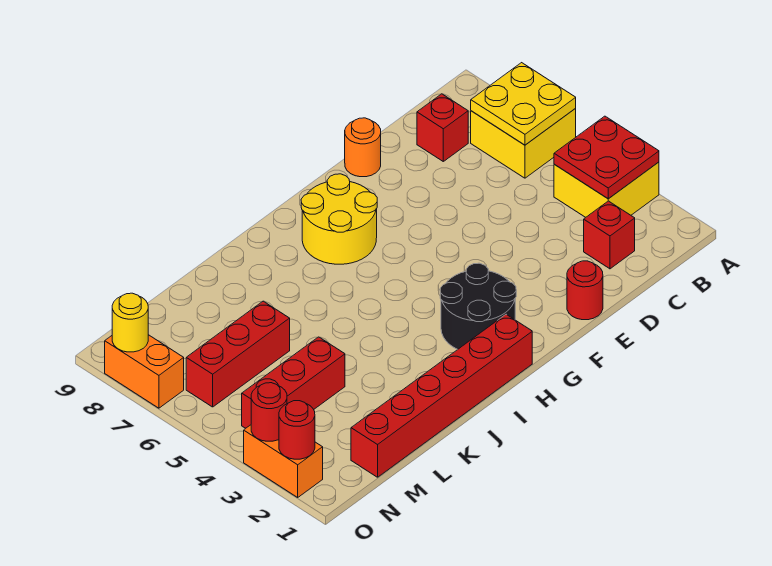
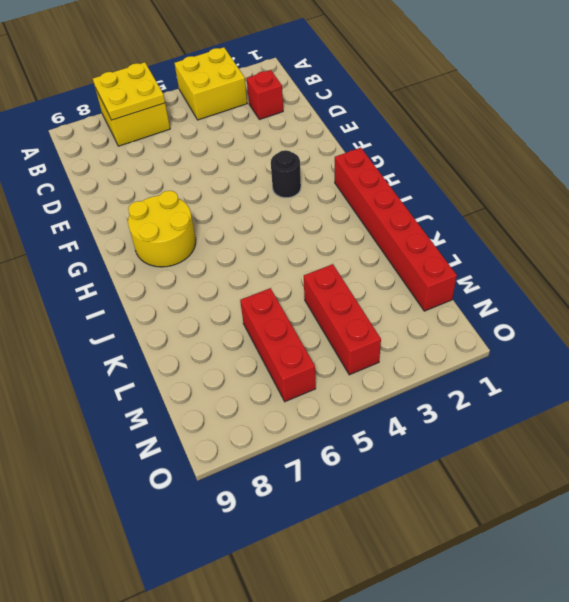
black round brick G3 level 1 -> black round brick G2:H3 level 1
none -> red brick C8 level 1
none -> red round brick E1 level 1
none -> orange round brick E9 level 1

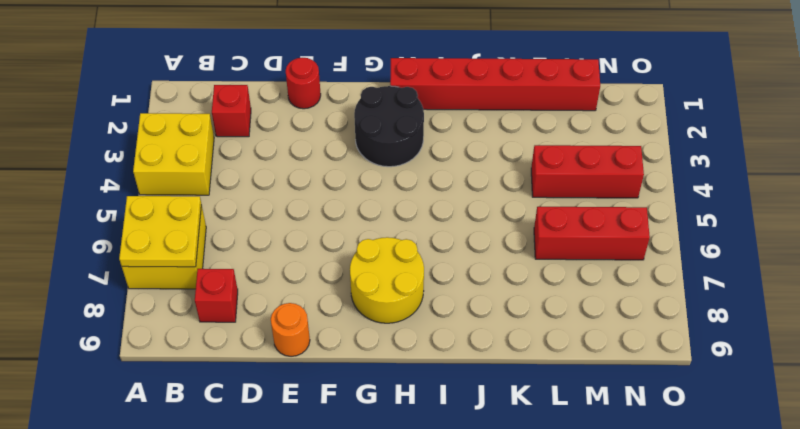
none -> orange brick O2:O3 level 1
none -> orange brick O7:O8 level 1
none -> red plate A3:B4 level 2

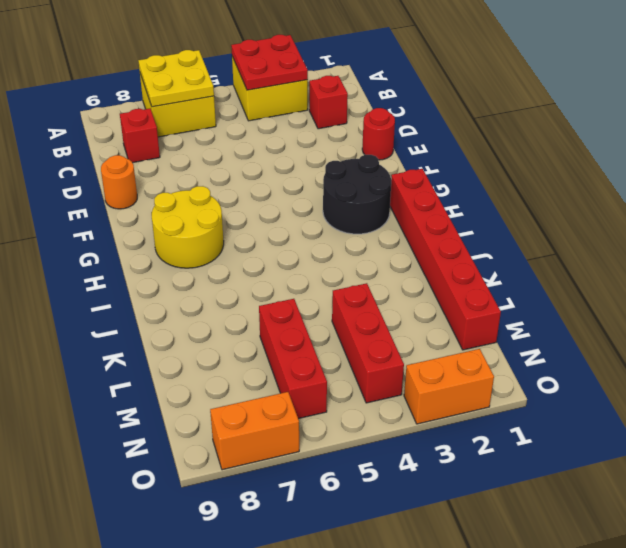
none -> red round brick O2 level 2
none -> red round brick O3 level 2
none -> yellow round brick O8 level 2

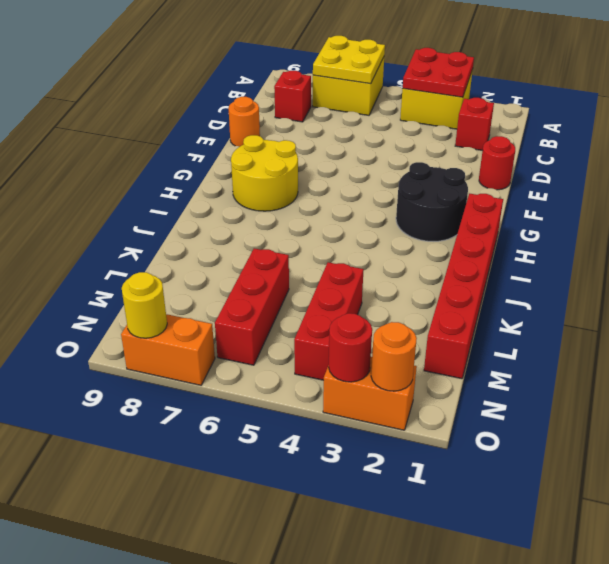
orange round brick O2 level 2 -> red round brick O2 level 2

